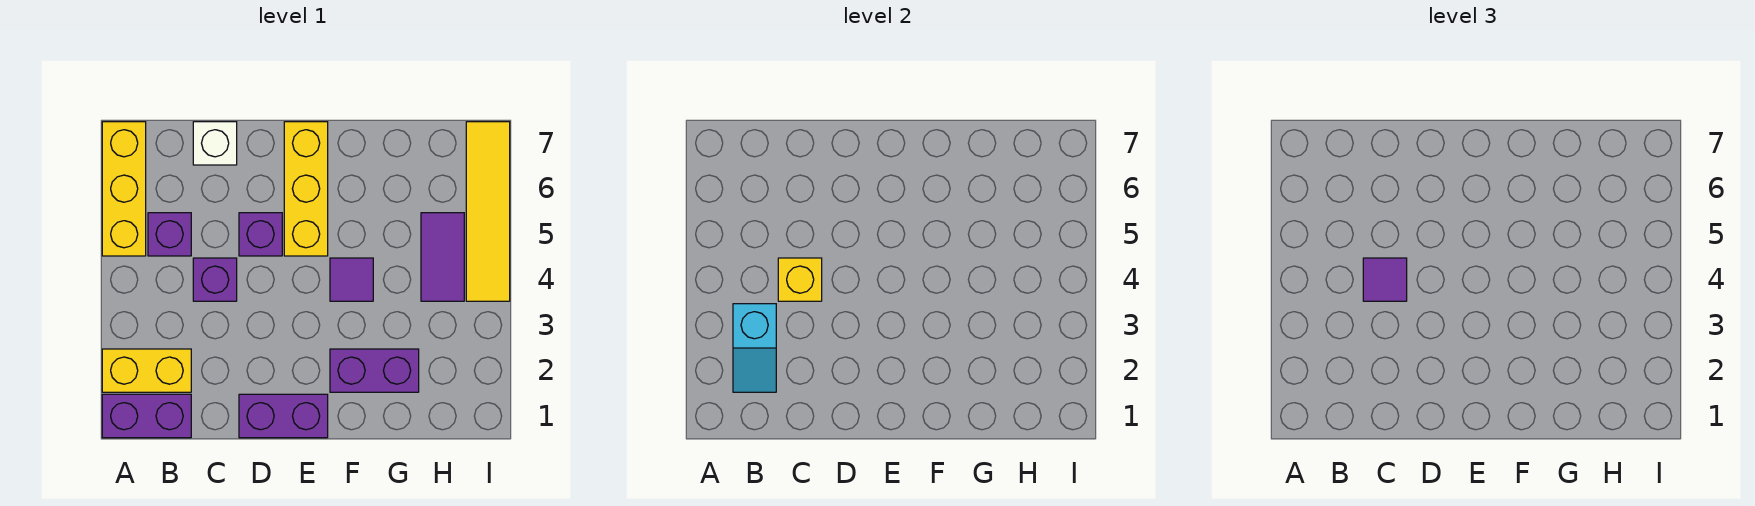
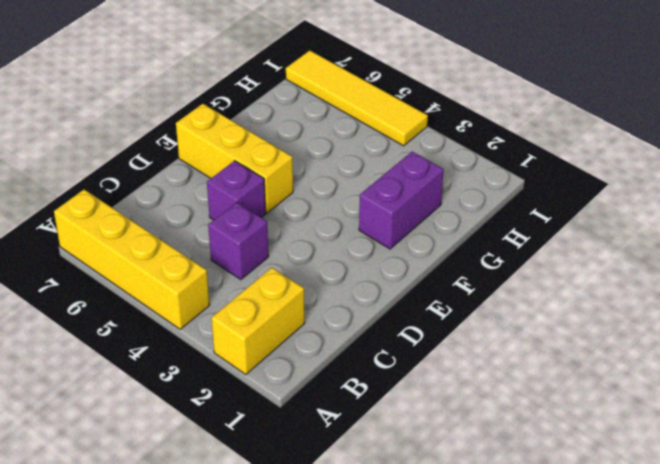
yellow brick A4:A7 level 1 -> yellow brick A5:A7 level 1
none -> purple brick A1:B1 level 1
none -> purple brick B5 level 1
none -> white brick C7 level 1

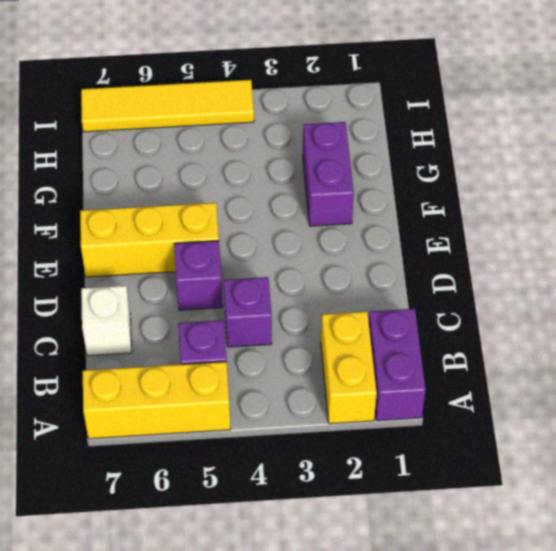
none -> purple brick D1:E1 level 1
none -> purple tile F4 level 1
none -> purple tile H4:H5 level 1

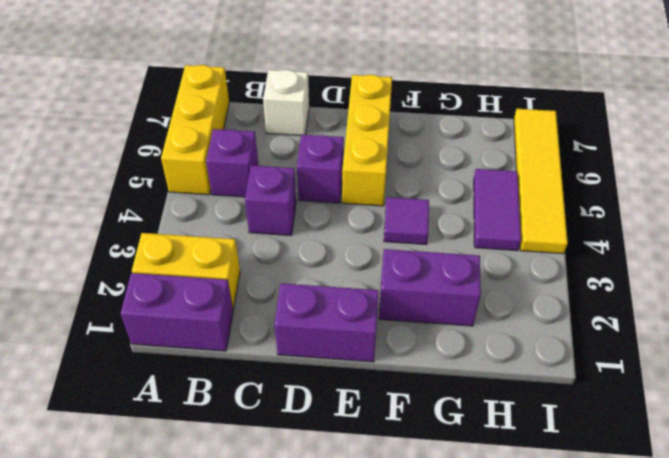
none -> cyan slope B2:B3 level 2 top 3
none -> yellow brick C4 level 2
none -> purple tile C4 level 3

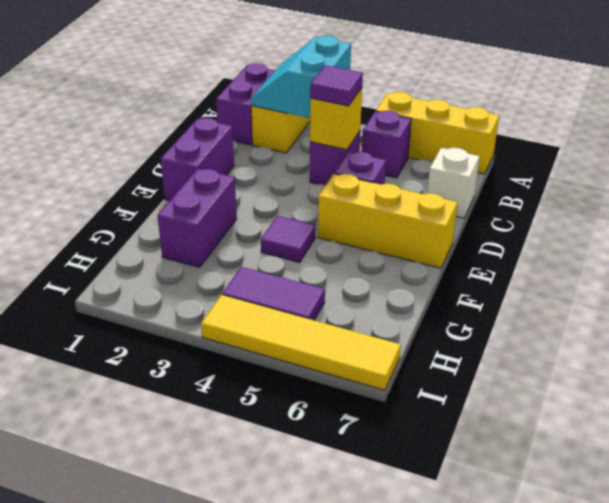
cyan slope A2:B3 level 2 top 3 -> cyan slope B2:B3 level 2 top 3

